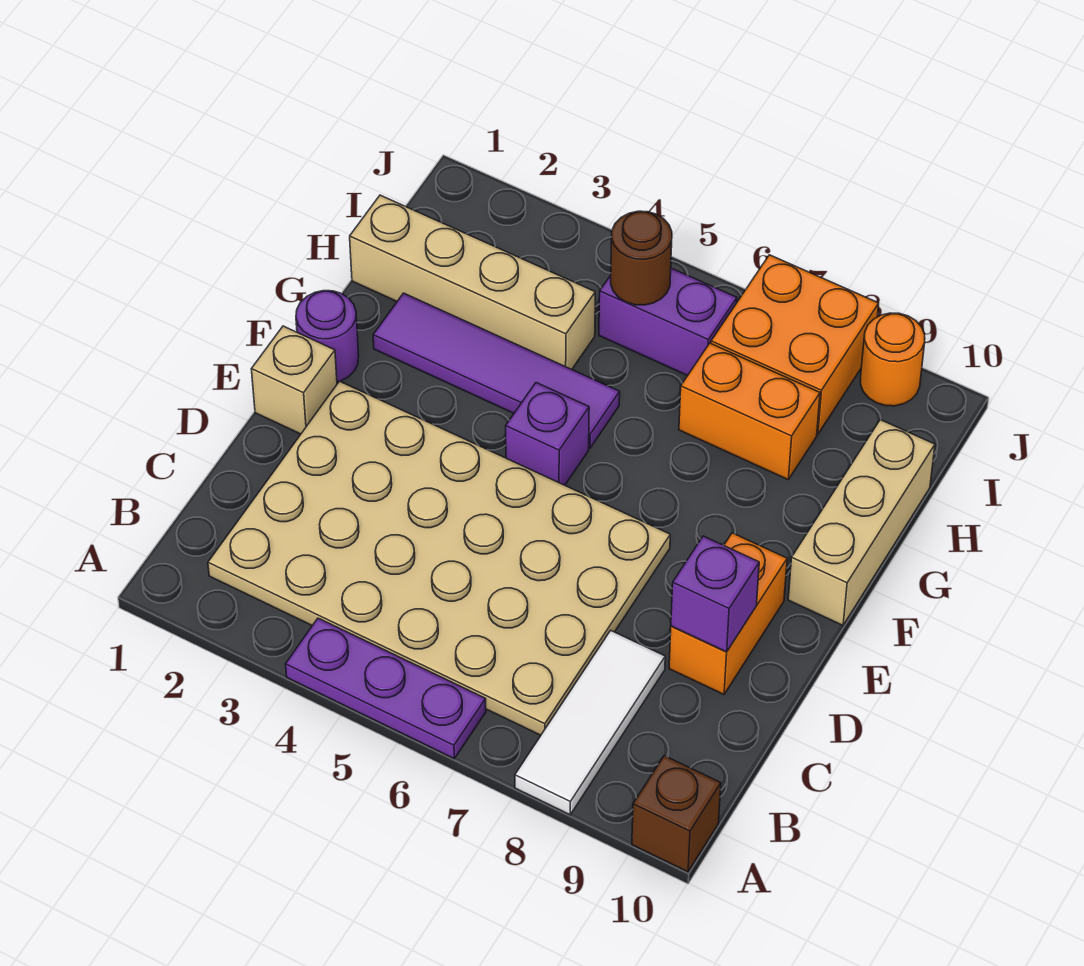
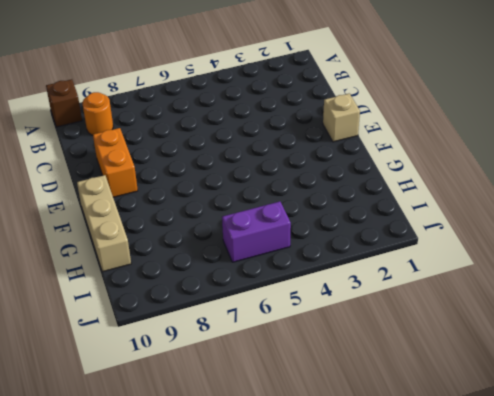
orange round brick B9 level 1 -> orange round brick J9 level 1
none -> purple plate A4:A6 level 1
none -> white tile A8:C8 level 1
none -> tan plate B2:E7 level 1

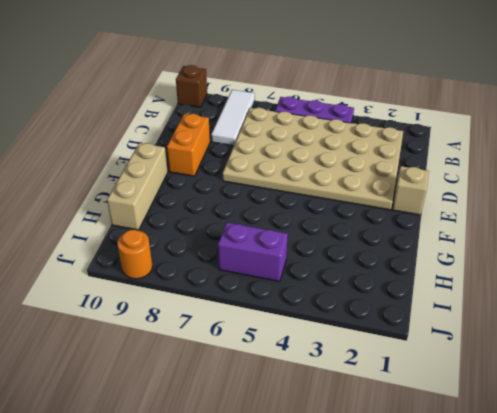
none -> purple round brick F1 level 1
none -> purple brick F5 level 1
none -> purple tile G2:G5 level 1

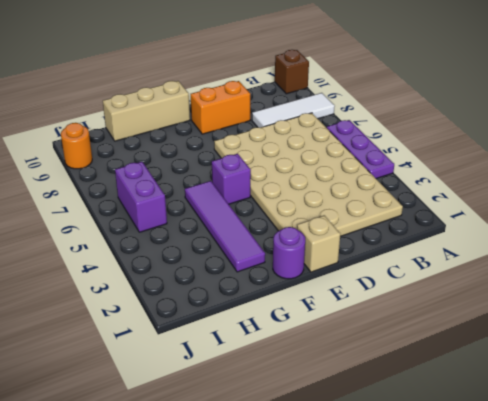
none -> tan brick H1:H4 level 1
none -> orange brick H7:H8 level 1
none -> orange brick I7:J8 level 1

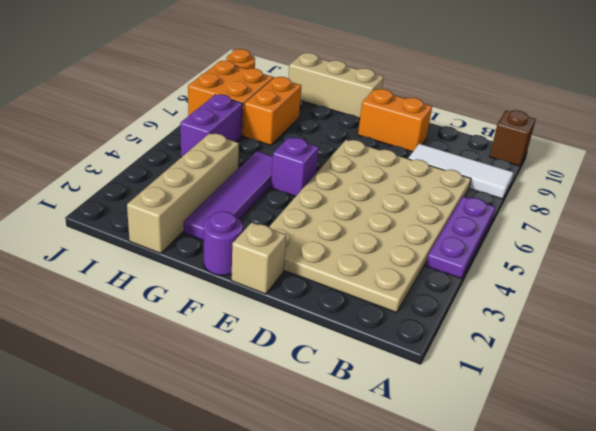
none -> purple brick D9 level 2
none -> brown round brick I5 level 2

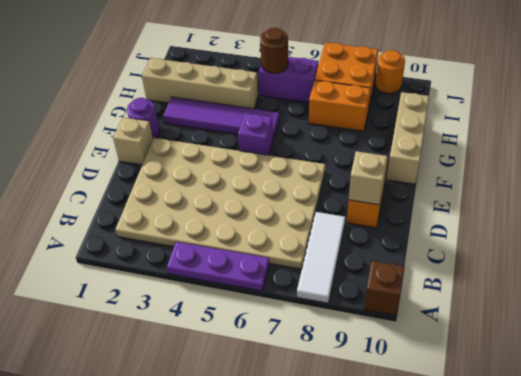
tan brick D9 level 2 -> purple brick D9 level 2

